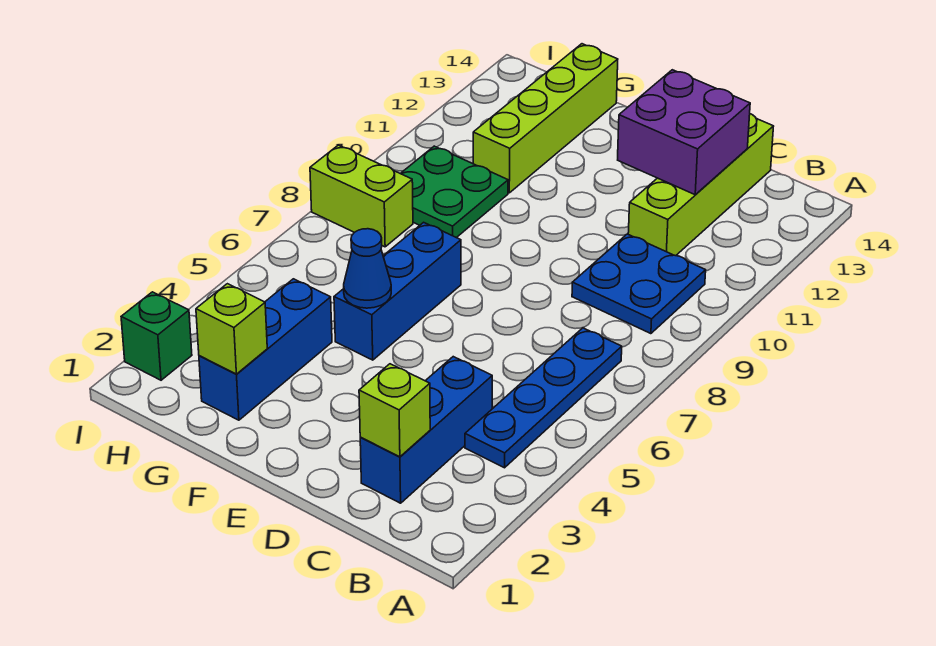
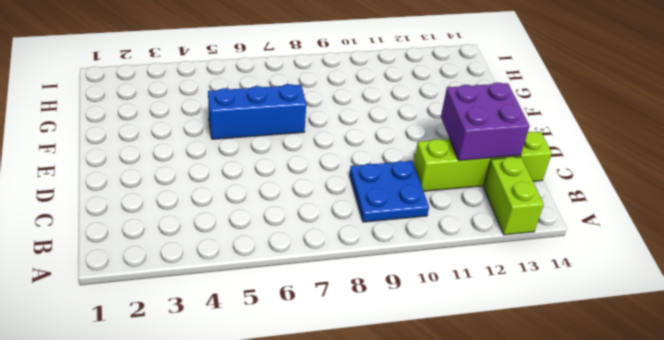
lime brick A13:B13 level 1 -> lime brick H8:I8 level 1
none -> blue plate B4:B7 level 1
none -> blue brick C2:C4 level 1
none -> blue brick G2:G4 level 1

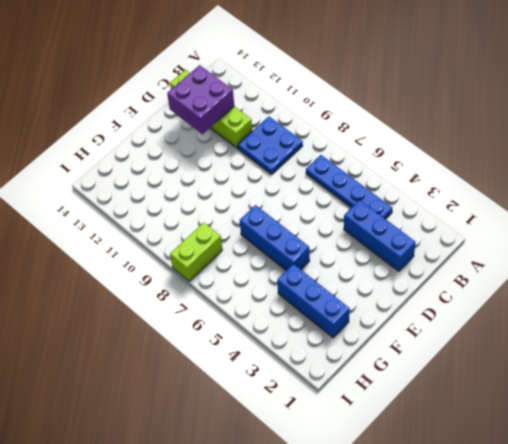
none -> green plate G9:H10 level 1
none -> lime brick G11:G14 level 1
none -> green brick I2 level 1

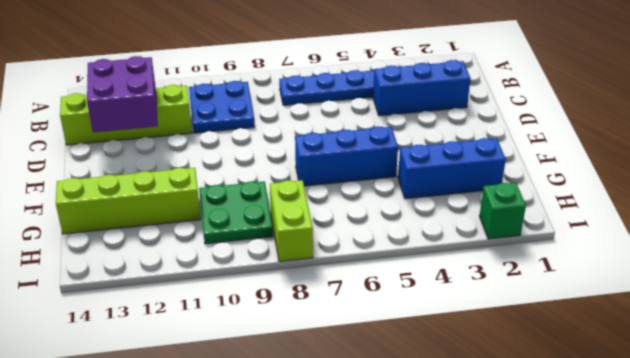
none -> lime brick C2 level 2
none -> blue cone F5 level 2
none -> lime brick G2 level 2

